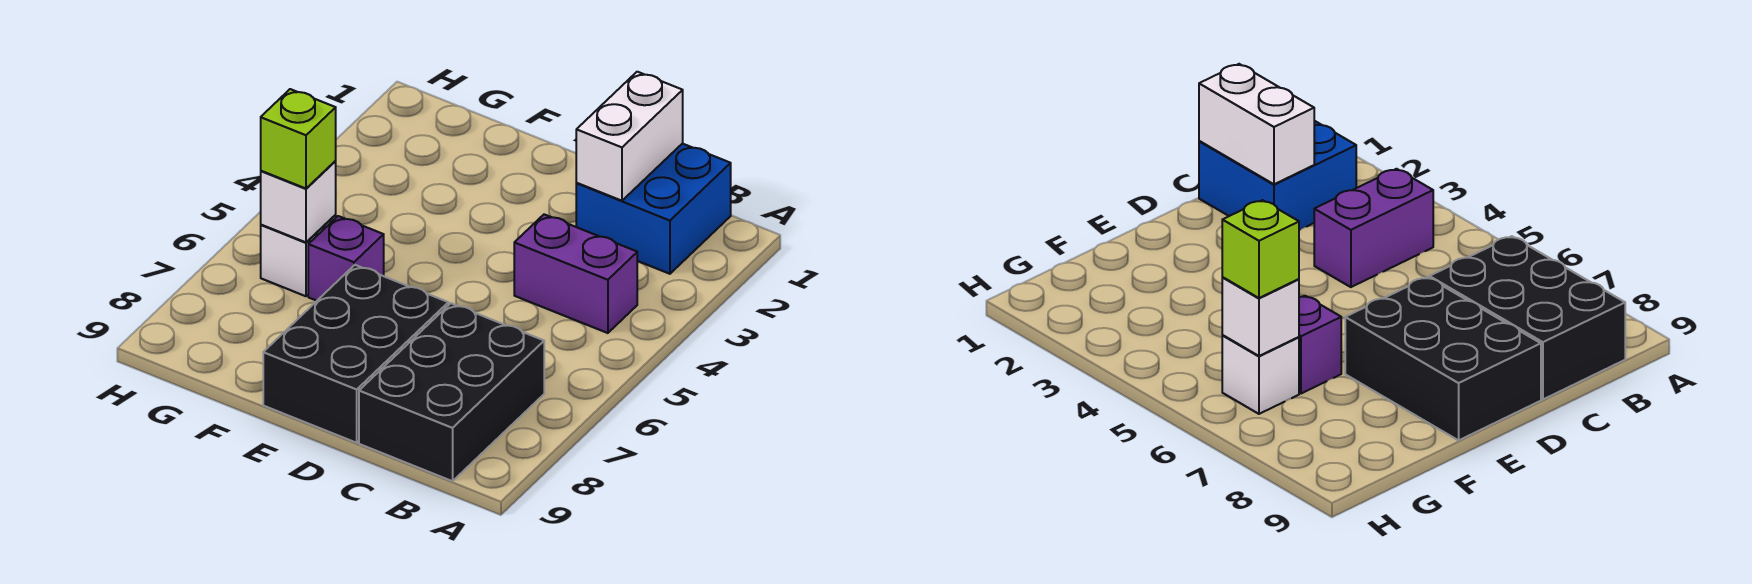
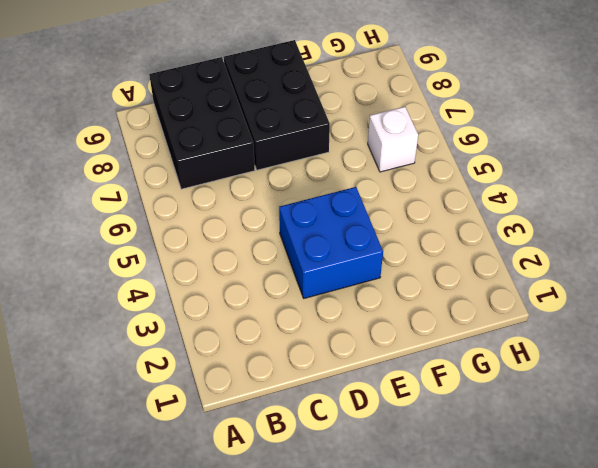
blue brick D3:E4 level 1 -> blue brick B1:C2 level 1
none -> purple brick B4:C4 level 1
none -> purple brick F6 level 1

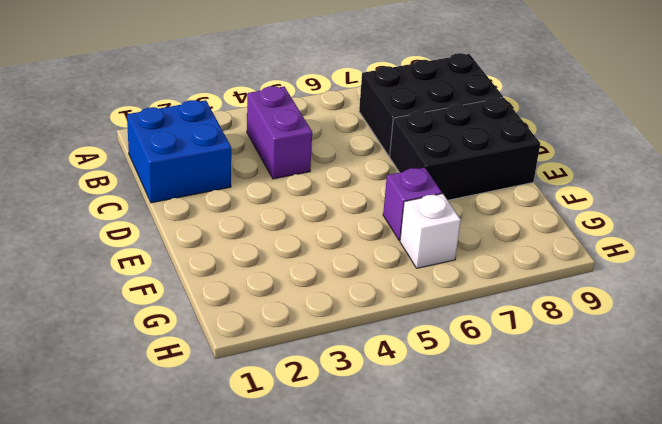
none -> white brick C1:C2 level 2
none -> white brick G6 level 2

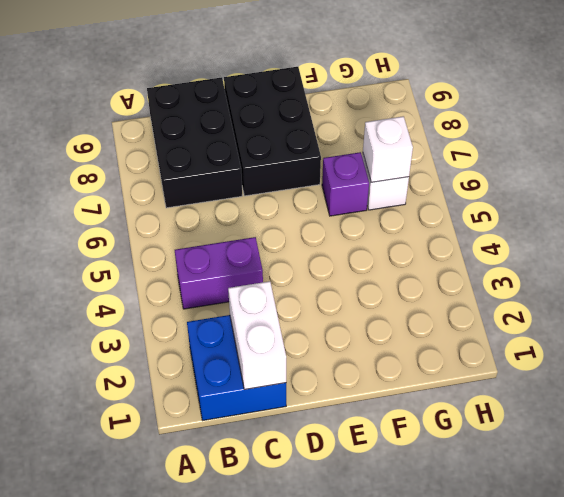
none -> lime brick G6 level 3

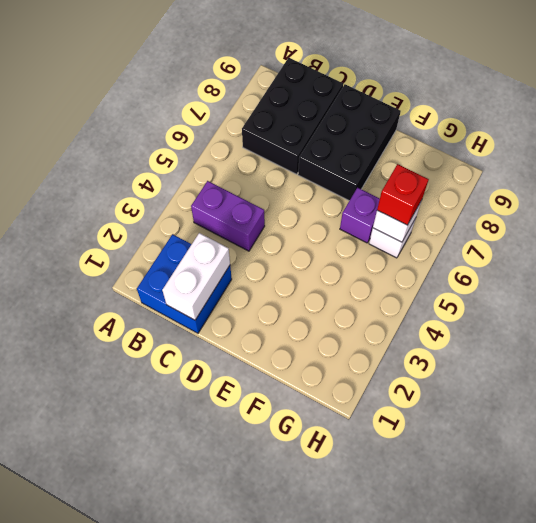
red brick G6 level 3 -> lime brick G6 level 3

